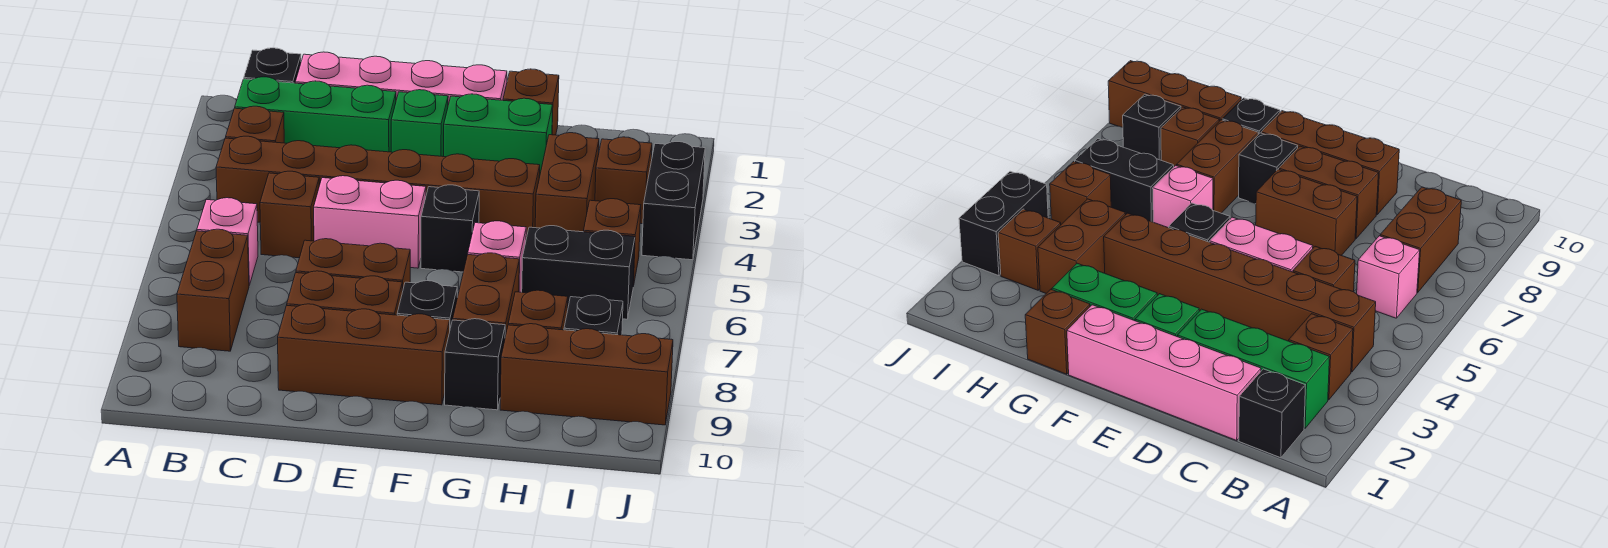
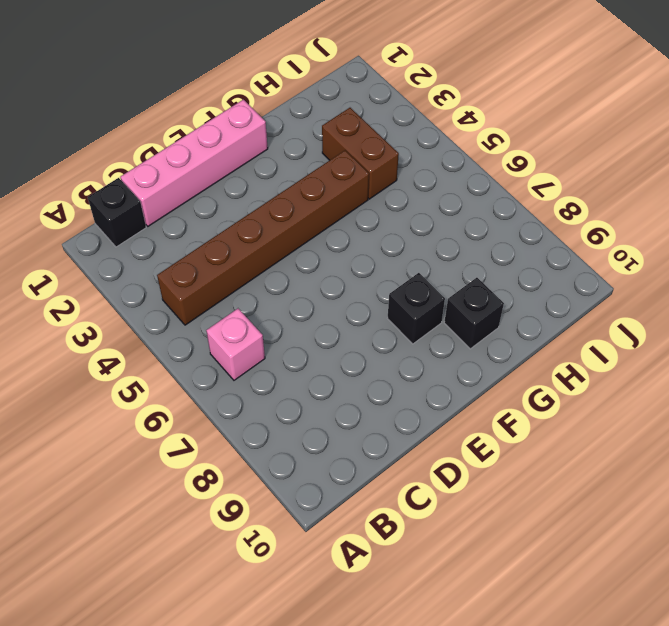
none -> green brick B2:D2 level 1
none -> brown brick B3 level 1
none -> brown brick B7:B8 level 1

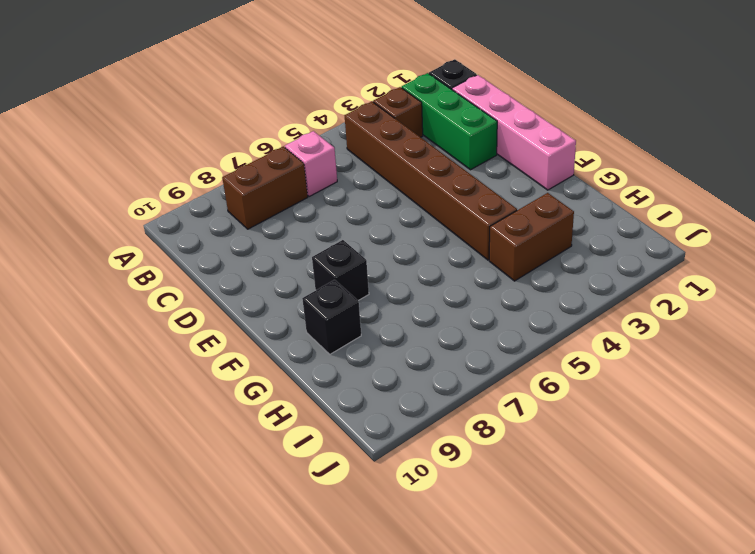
none -> brown brick C5 level 1
none -> pink brick D5:E5 level 1
none -> brown brick D7:E7 level 1

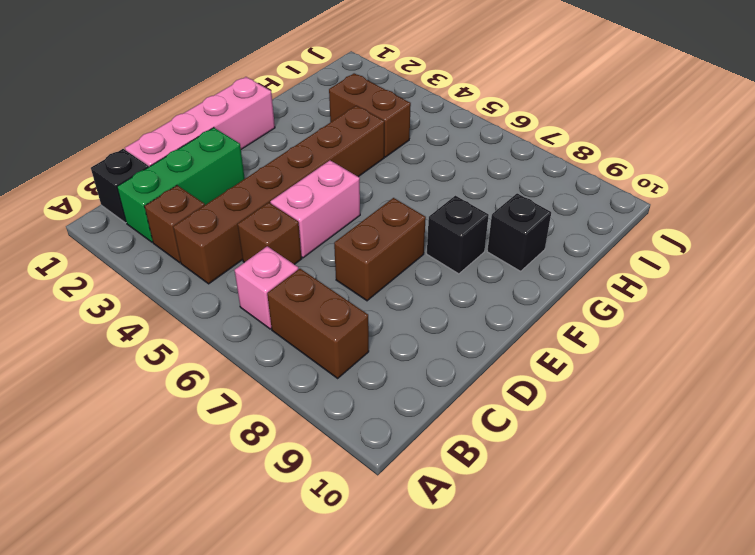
none -> brown brick D8:E8 level 1
none -> brown brick D9:F9 level 1
none -> green brick E2 level 1

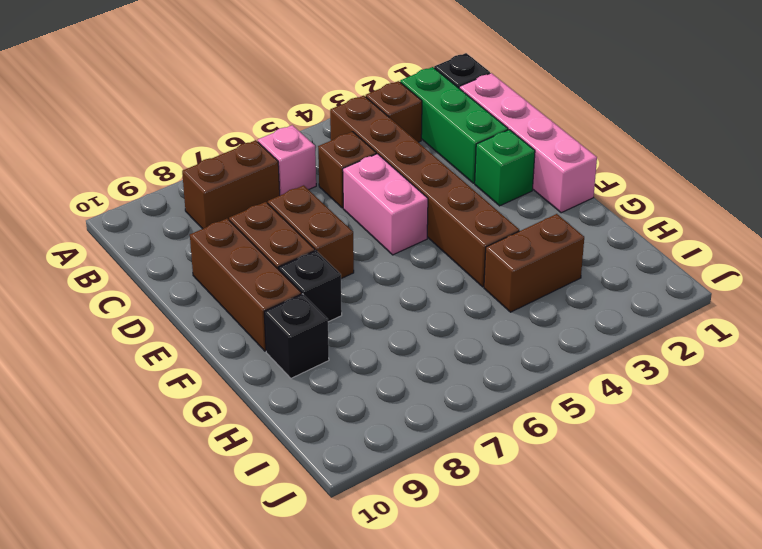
none -> green brick F2:G2 level 1
none -> black brick F5 level 1
none -> brown brick G1 level 1

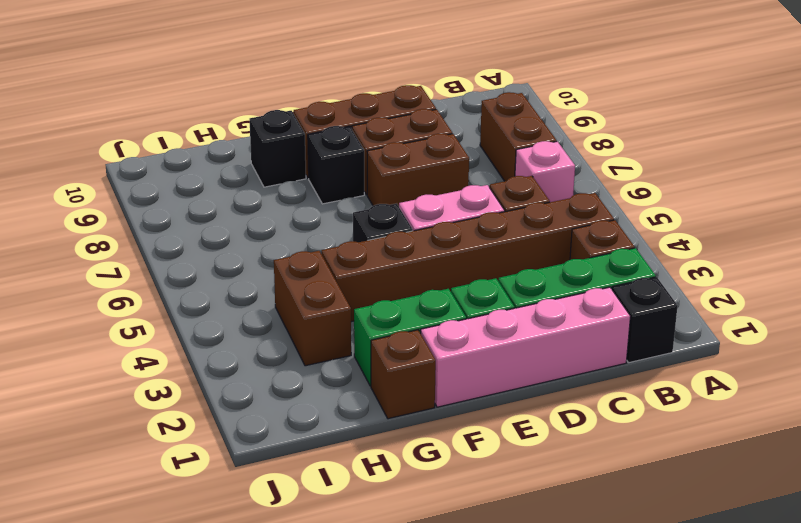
none -> pink brick G6 level 1
none -> brown brick G7:G8 level 1
none -> black brick H6:I6 level 1

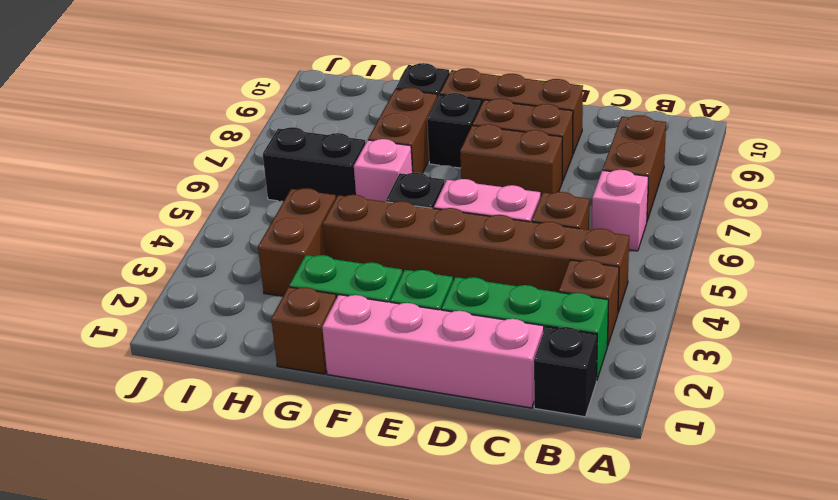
none -> brown brick H8 level 1
none -> brown brick H9:J9 level 1
none -> brown brick I3 level 1

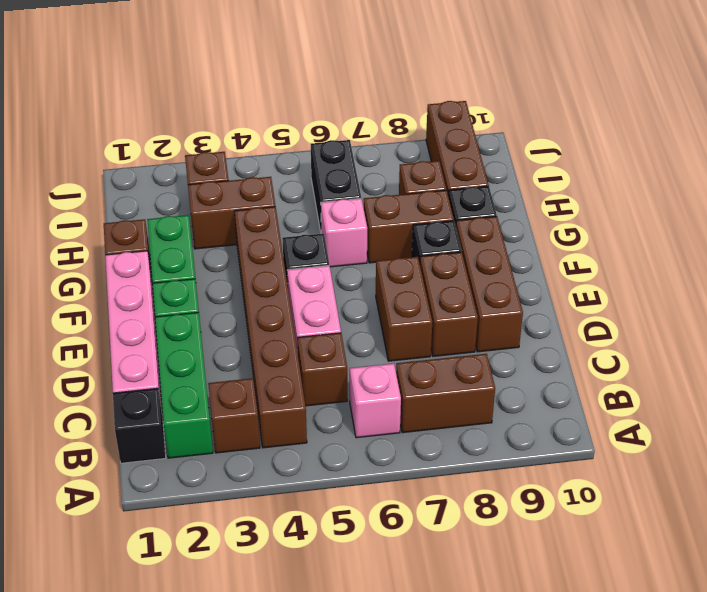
none -> brown brick I5 level 1
none -> black brick I8 level 1
none -> black brick J3:J4 level 1

